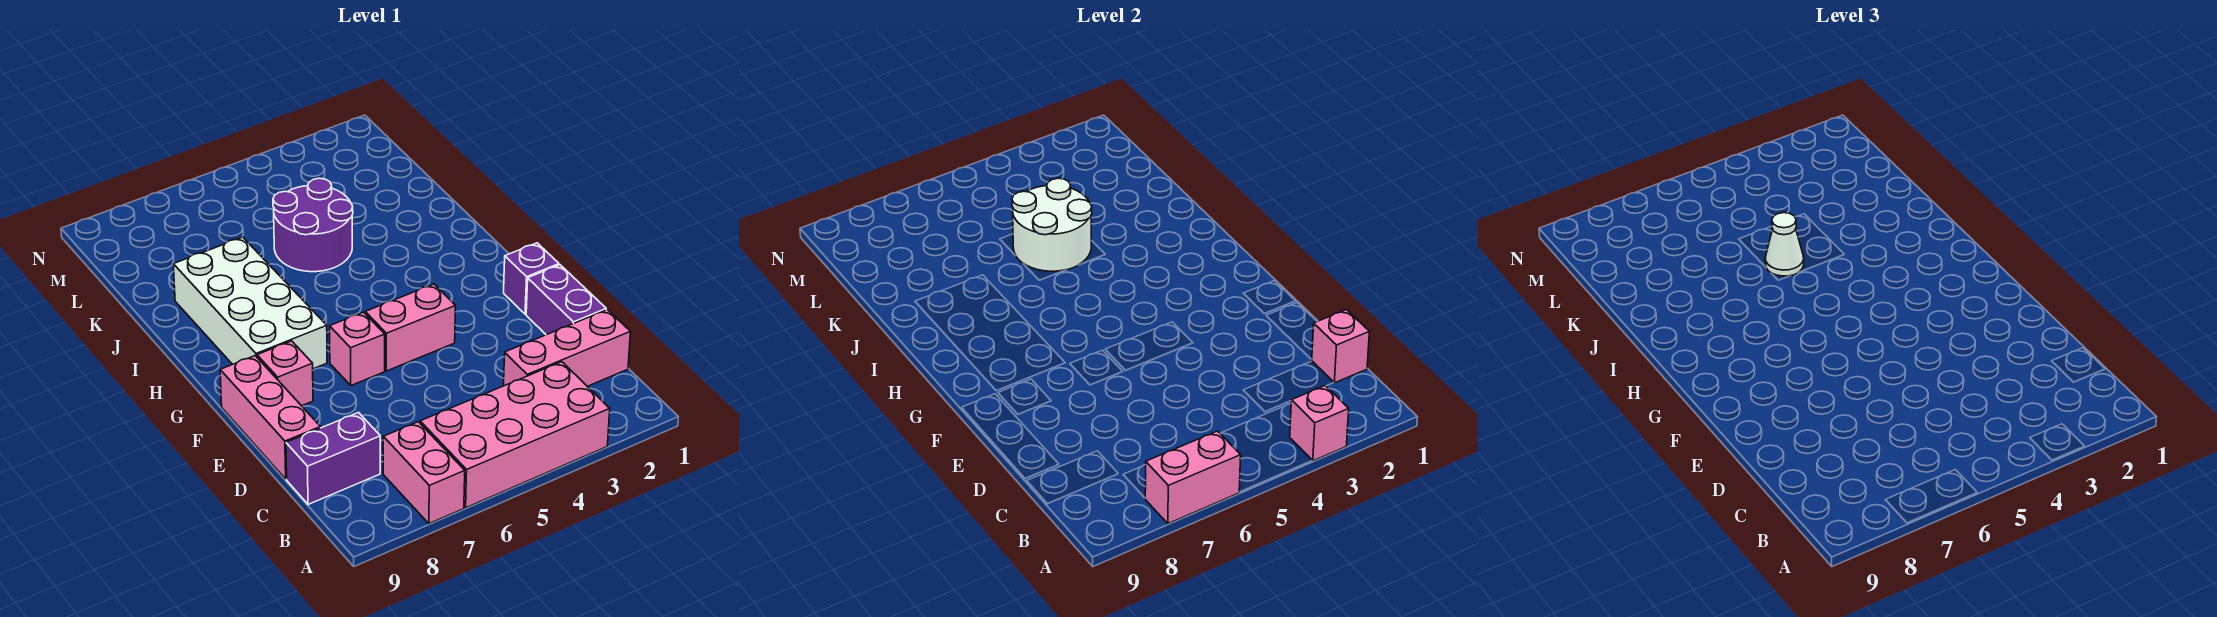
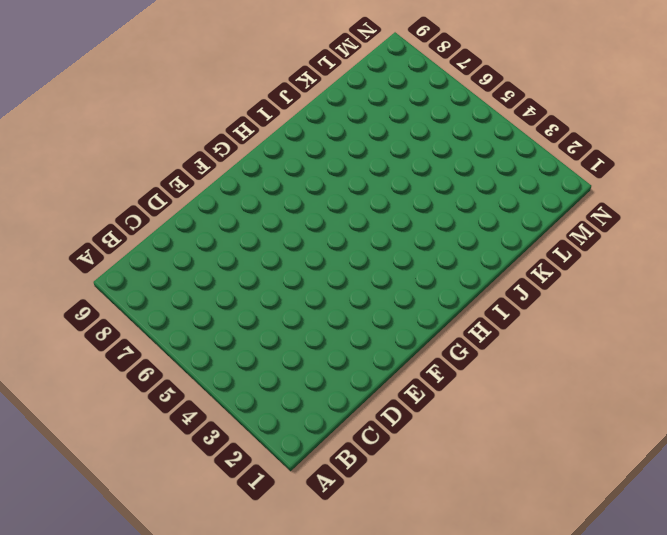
none -> pink brick A3:B6 level 1
none -> pink brick A7:B7 level 1
none -> pink brick C1:C3 level 1

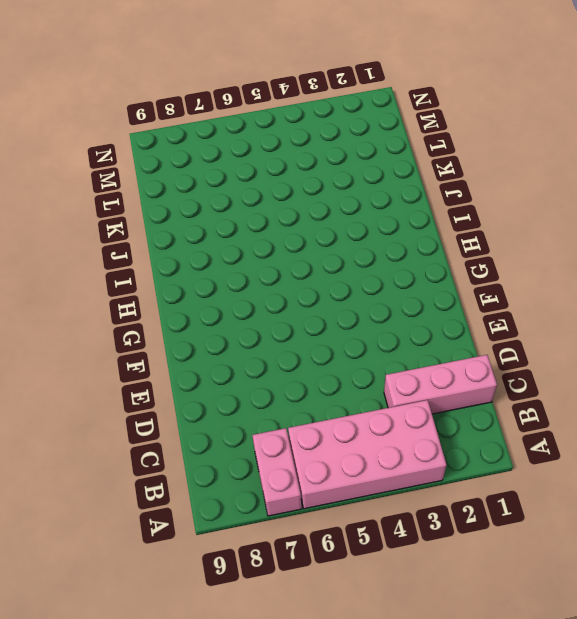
none -> purple brick C8:C9 level 1
none -> purple brick D1:E1 level 1
none -> pink brick D9:F9 level 1

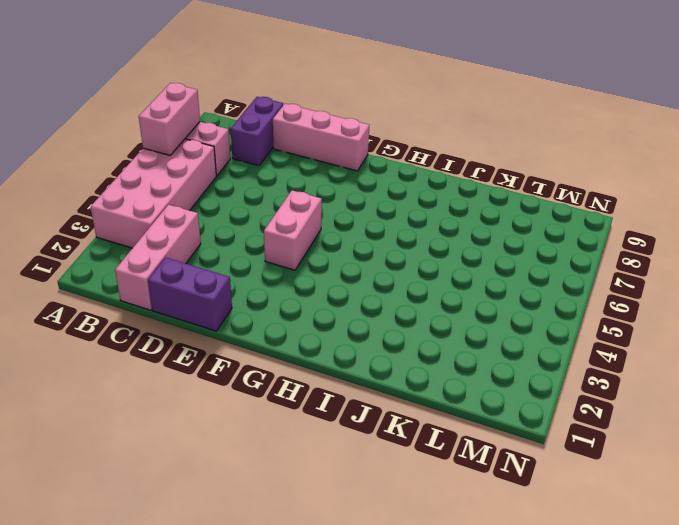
none -> purple brick F1 level 1
none -> pink brick F6 level 1
none -> pink brick F8 level 1

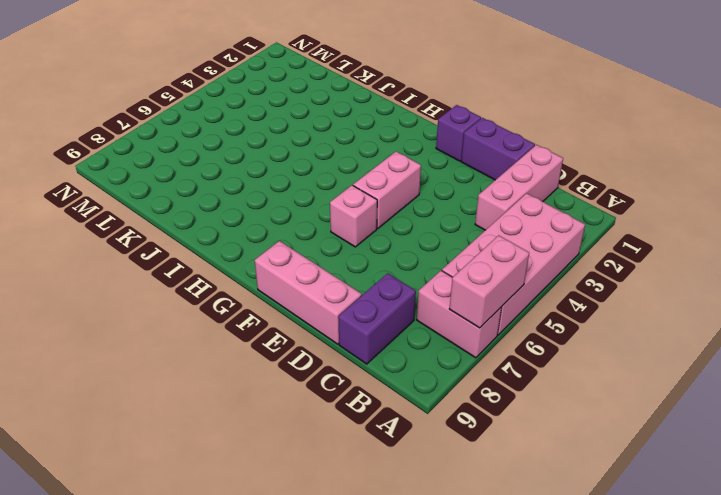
none -> pink brick F8 level 1
none -> white brick G7:J8 level 1
none -> purple round brick J4:K5 level 1

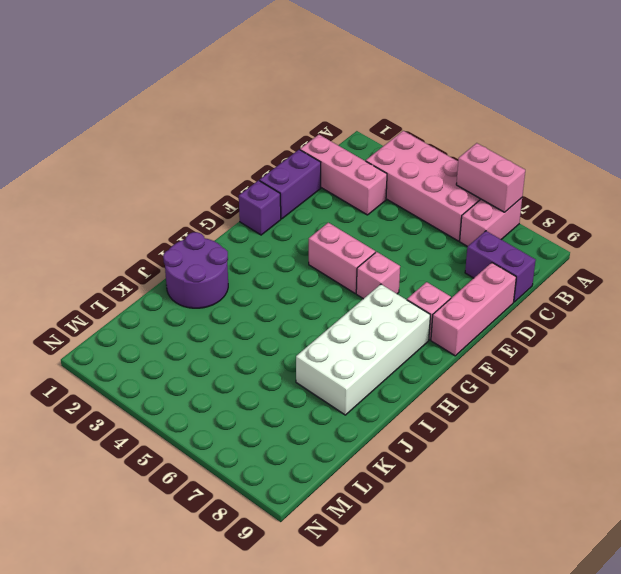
purple round brick I1:J2 level 1 -> purple round brick J4:K5 level 1
none -> pink brick A3 level 2
none -> pink brick C1 level 2
none -> white round brick J4:K5 level 2

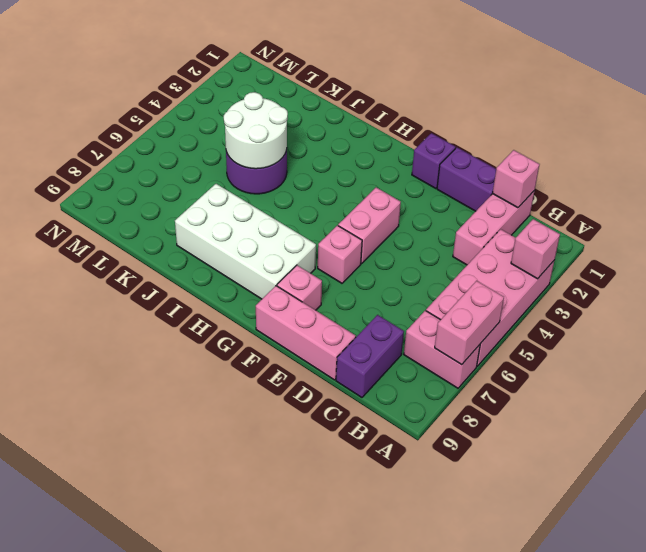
none -> white cone J5 level 3

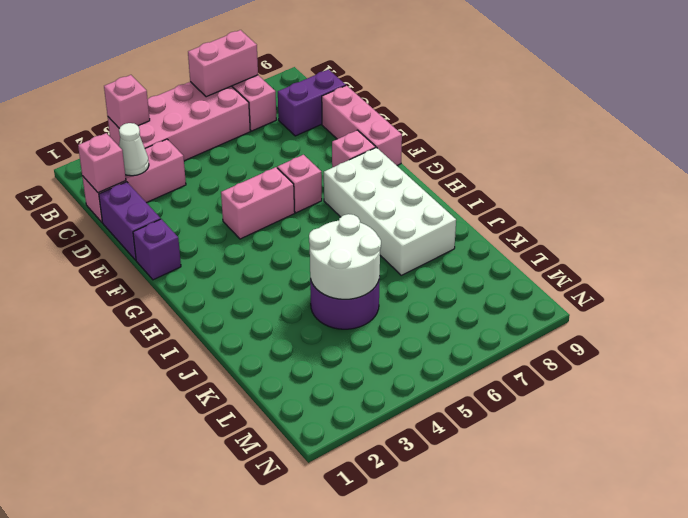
white cone C2 level 2 -> white cone J5 level 3

